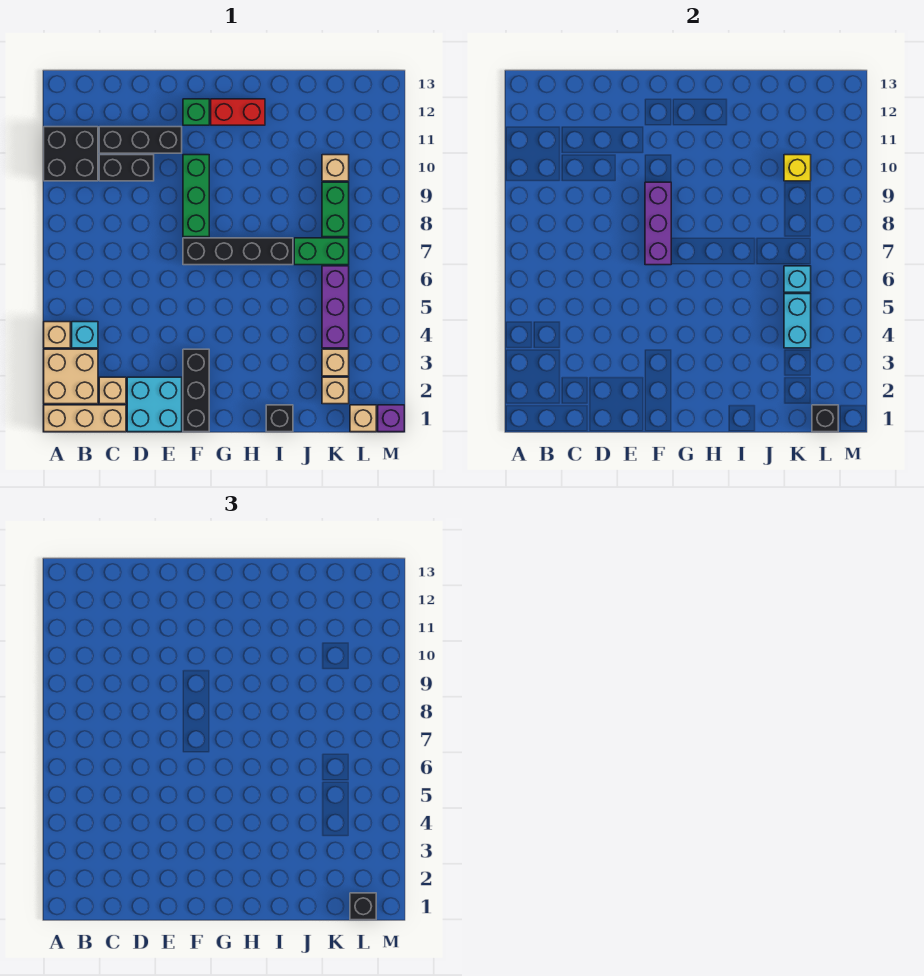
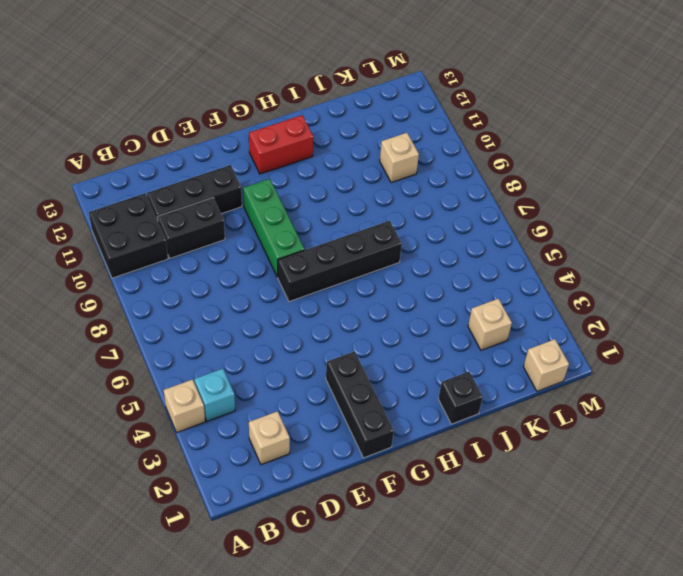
none -> tan brick A1:C1 level 1
none -> tan brick A2:B3 level 1
none -> cyan brick D1:E2 level 1

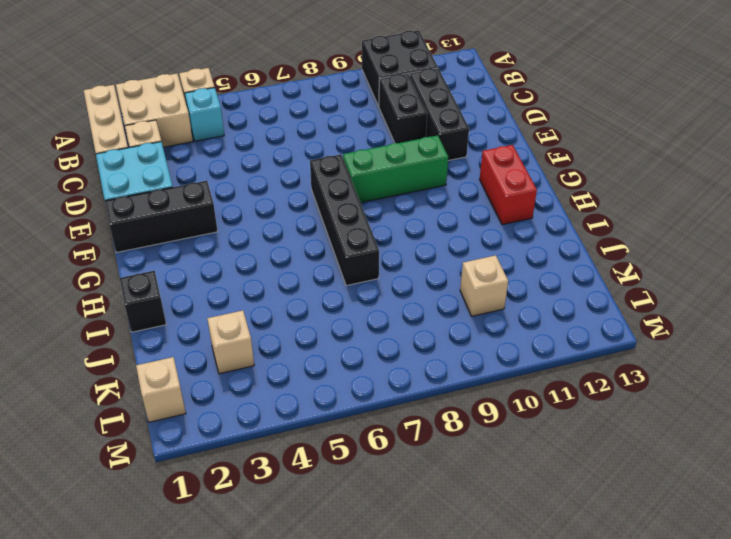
none -> green brick F12 level 1
none -> green brick J7:K7 level 1
none -> tan brick K2 level 1

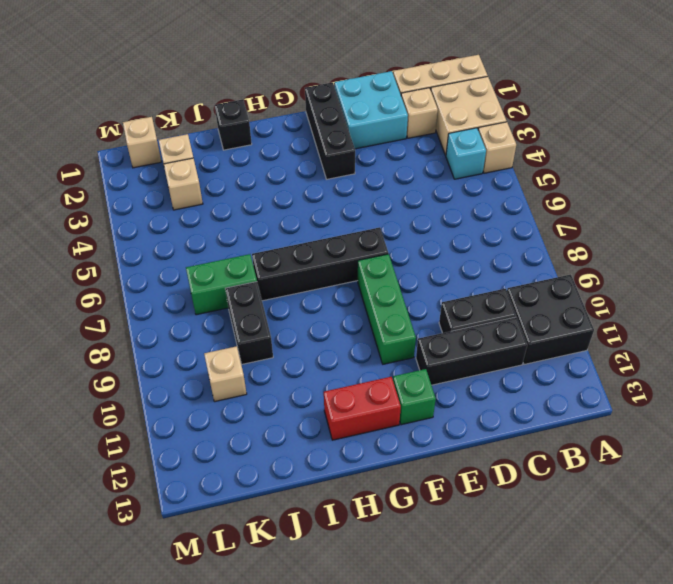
black brick J8:J9 level 1 -> none
none -> purple brick K4:K6 level 1
none -> green brick K8:K9 level 1
none -> purple brick M1 level 1

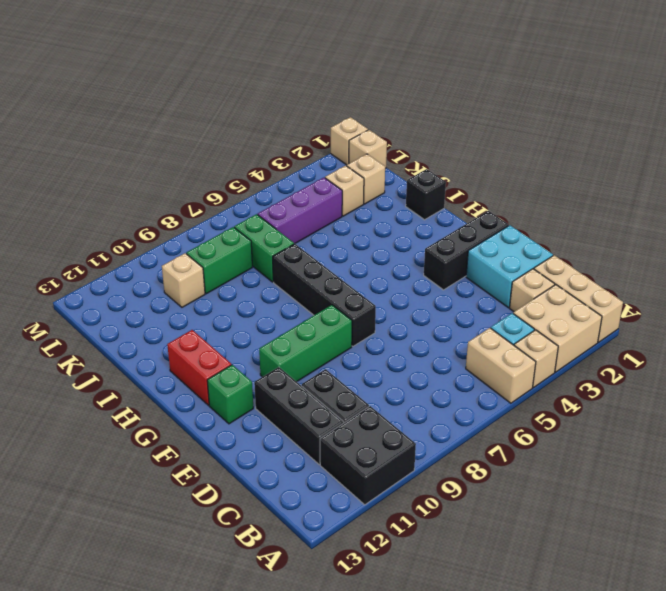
tan brick A5:B5 level 1 -> none
tan brick M1 level 1 -> purple brick M1 level 1
none -> purple brick F7:F9 level 2
none -> cyan brick K4:K5 level 2
none -> cyan brick K6 level 2

